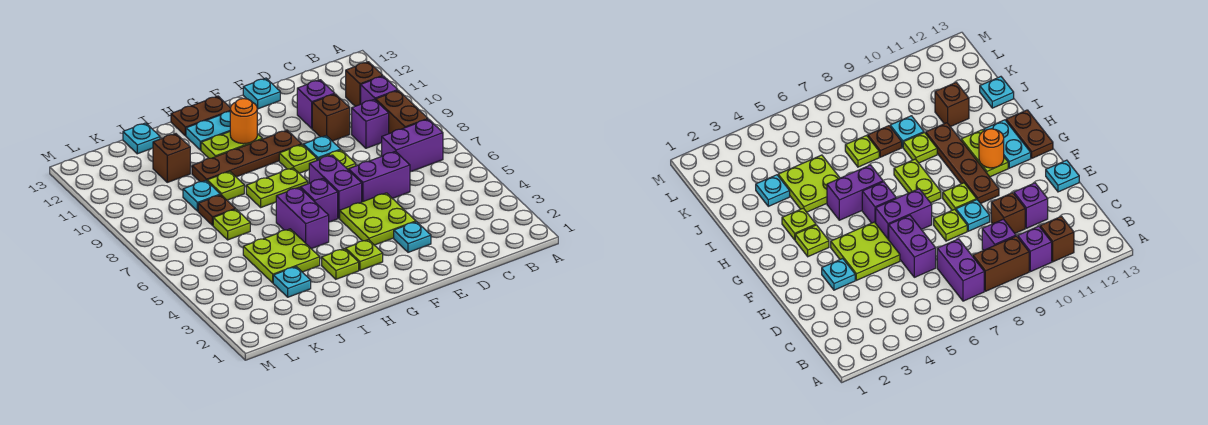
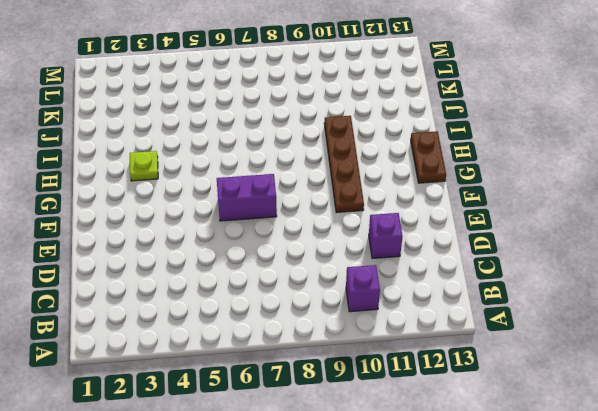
none -> purple brick B7:C7 level 1
none -> brown brick B8:B9 level 1
none -> brown brick B11 level 1
none -> purple brick C9 level 1

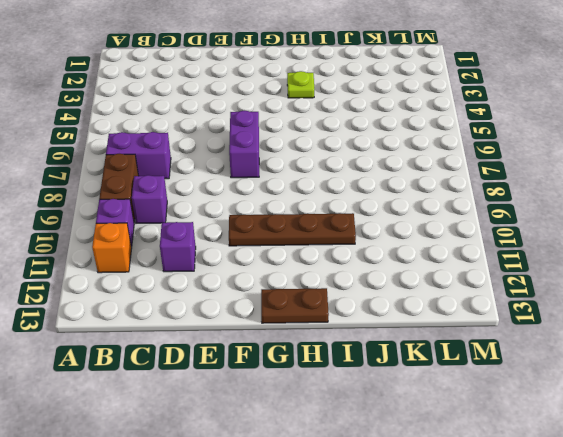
orange brick B11 level 1 -> brown brick B11 level 1
none -> purple brick D6:E6 level 1
none -> brown brick D10 level 1
none -> cyan plate E3 level 1
none -> lime plate E4:F5 level 1

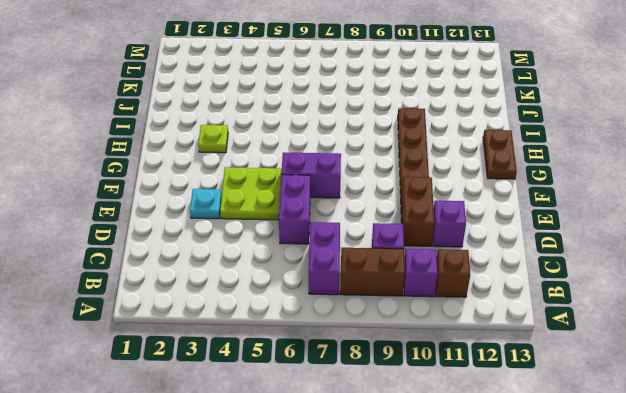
brown brick D10:E10 level 1 -> brown brick D10 level 1
none -> lime plate E8 level 1
none -> cyan plate E9 level 1
none -> cyan plate E13 level 1
none -> lime plate F9 level 1

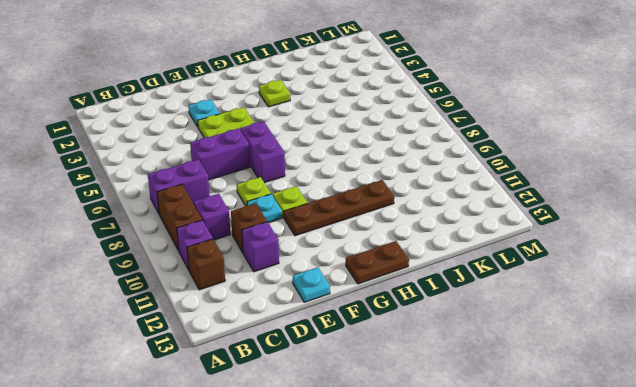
none -> lime plate G3 level 1
none -> purple brick G6 level 1
none -> lime plate G8:H8 level 1
none -> lime plate G11:H11 level 1

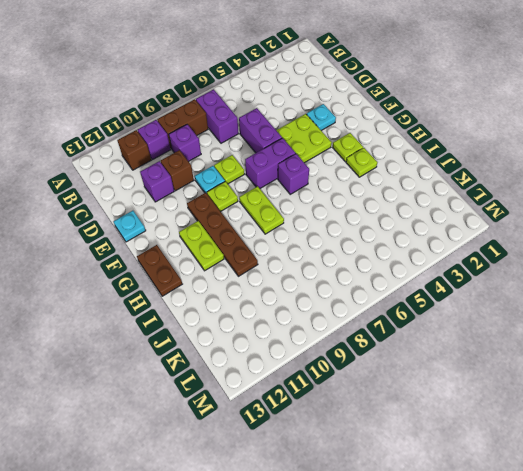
none -> cyan plate G12:H12 level 1
none -> purple brick H5:H6 level 1
none -> lime plate I4:J5 level 1
none -> lime plate I9 level 1

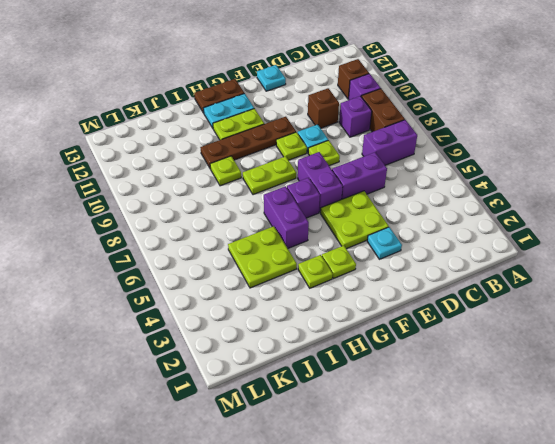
none -> purple brick D11 level 1
none -> cyan plate J3 level 1
none -> lime plate J7 level 1
none -> brown plate J8 level 1

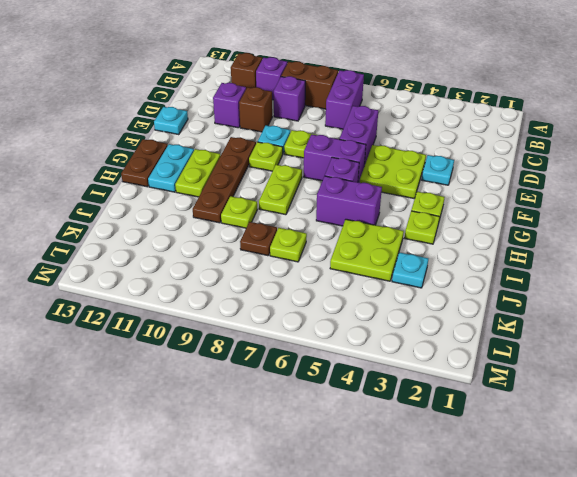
none -> cyan plate J9 level 1
none -> brown brick J11 level 1
none -> cyan plate J13 level 1
none -> orange round brick G11 level 2

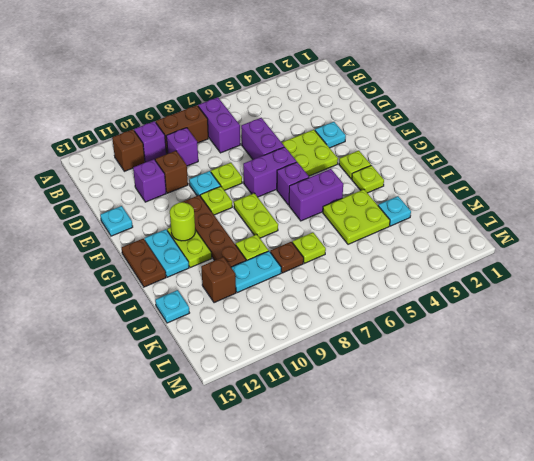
lime round brick G11 level 2 -> orange round brick G11 level 2
cyan plate J9:J10 level 1 -> cyan plate J9 level 1

